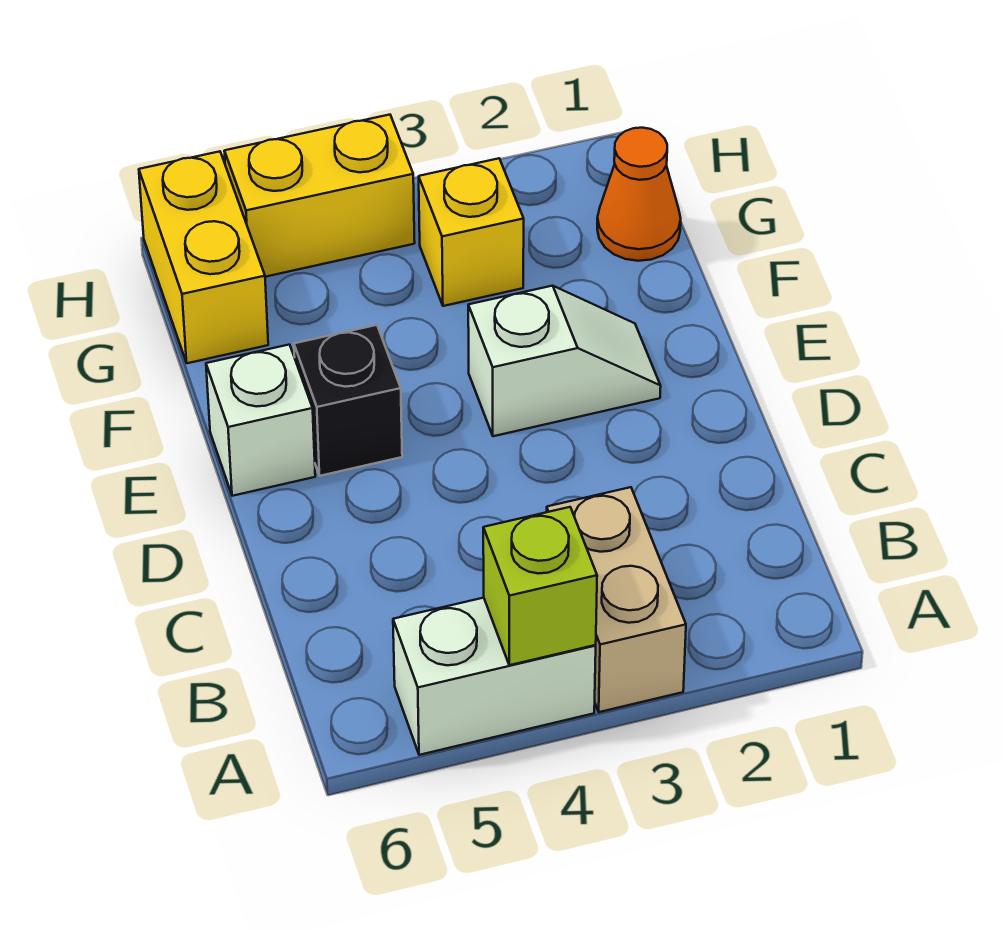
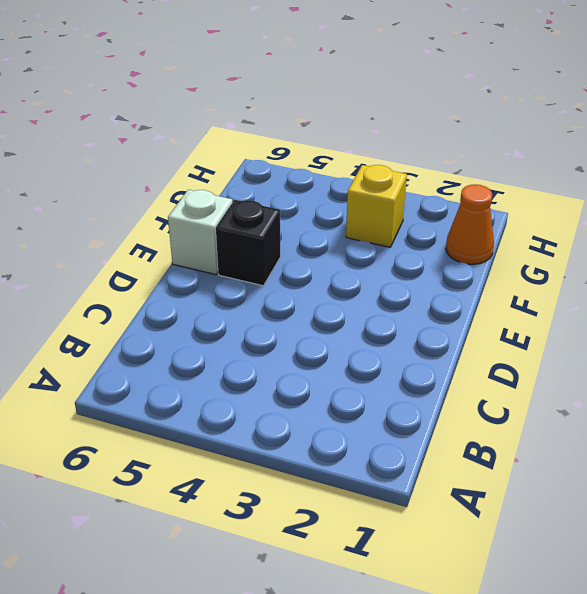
none -> tan brick A3:B3 level 1
none -> white brick A4:A5 level 1

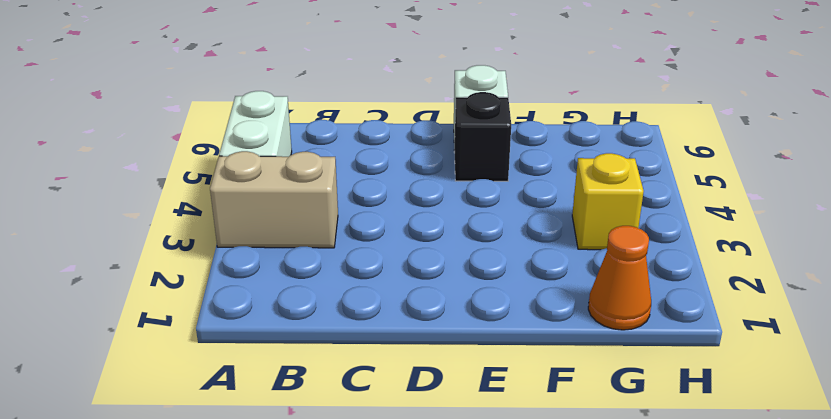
none -> white slope E2:E3 level 1 top 3
none -> yellow brick G6:H6 level 1

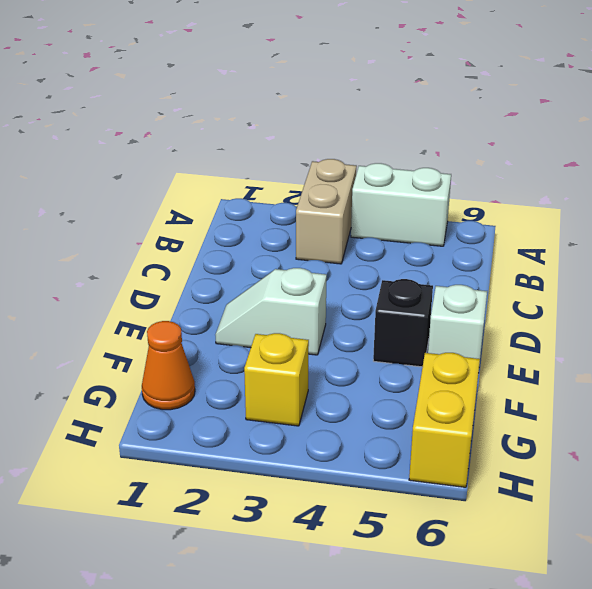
none -> yellow brick H4:H5 level 1
none -> lime brick A4 level 2

